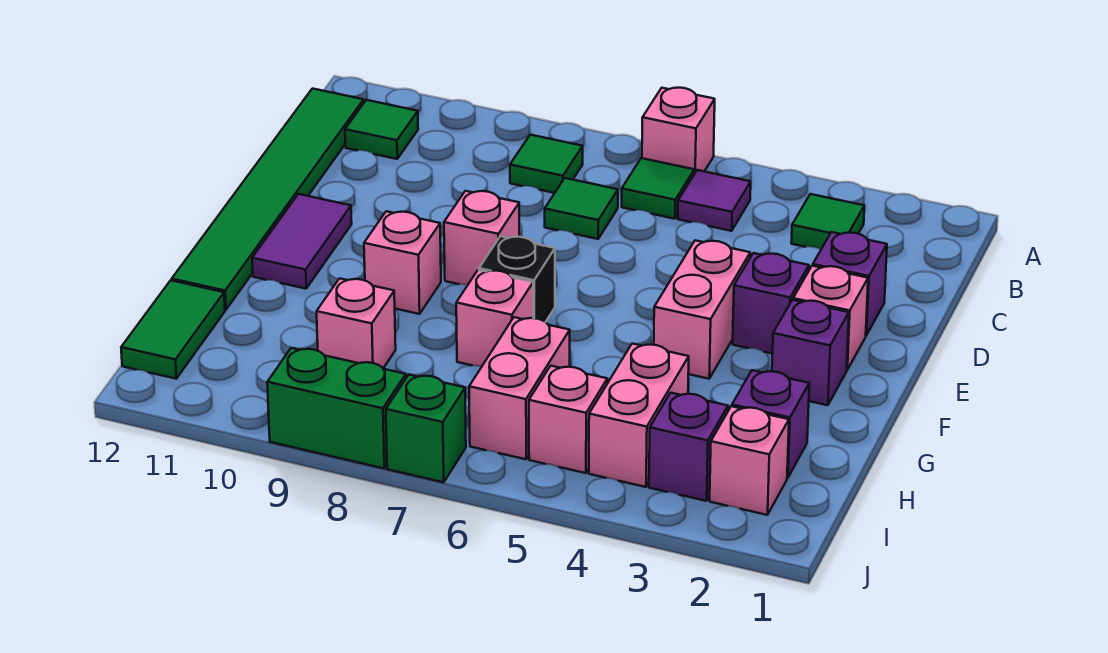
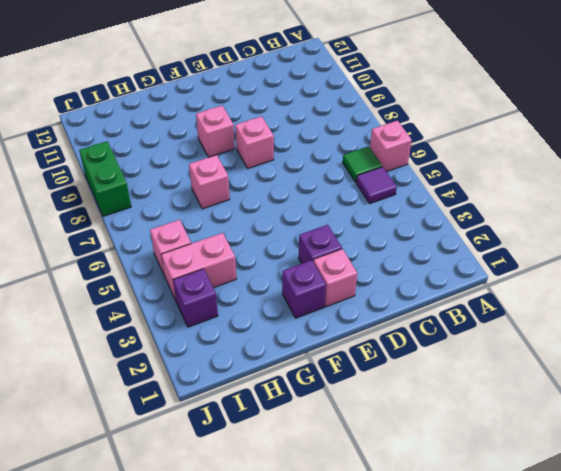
none -> green tile B3 level 1
none -> green tile B8 level 1
none -> green tile B11 level 1

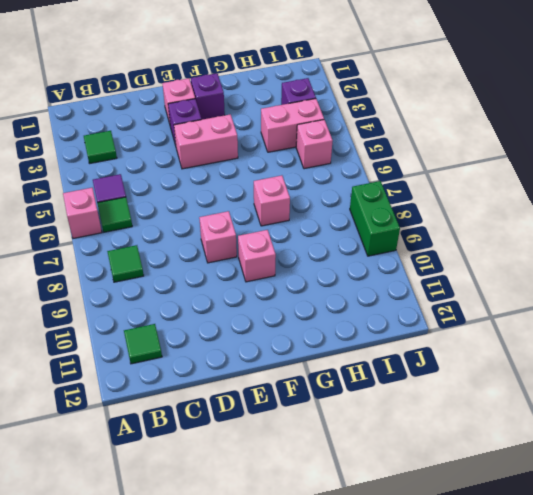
none -> green tile B12:G12 level 1
none -> green tile C7 level 1
none -> purple brick D2 level 1

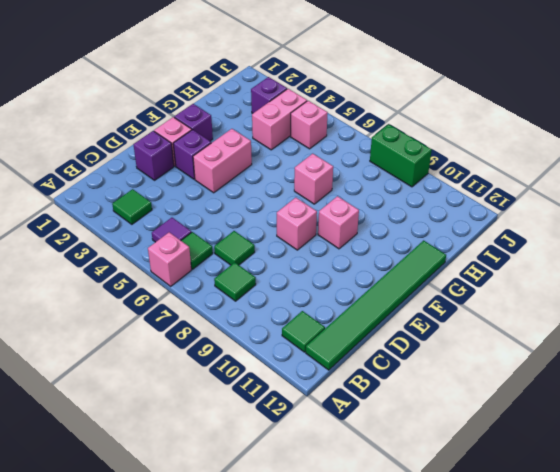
none -> purple tile E11:F11 level 1
none -> black brick F7 level 1
none -> purple brick H2 level 1

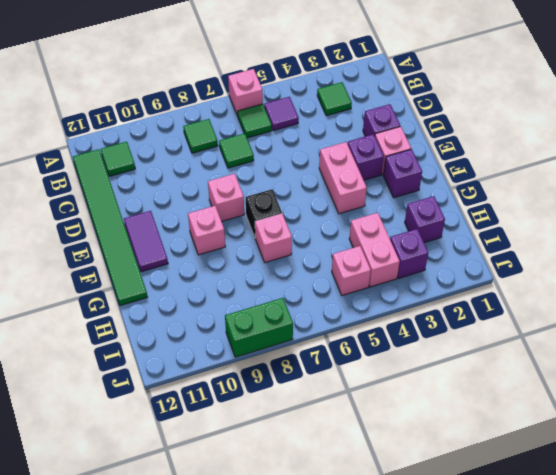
none -> pink brick H6:I6 level 1
none -> pink brick H9 level 1
none -> green tile H12:I12 level 1

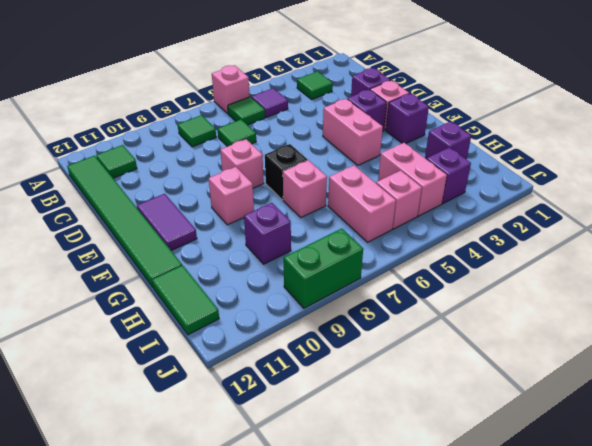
purple brick H9 level 1 -> pink brick H9 level 1
none -> pink brick I2 level 1
none -> green brick J7 level 1

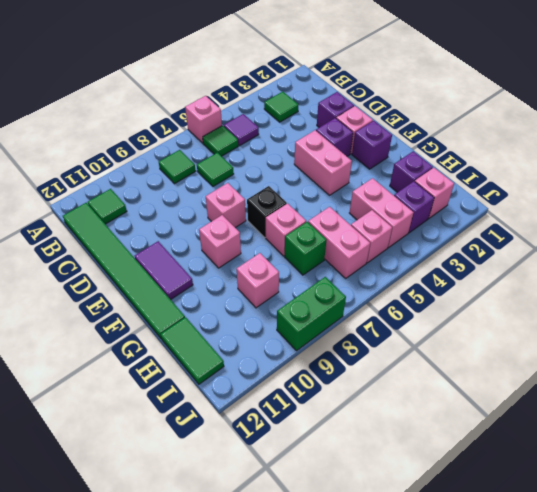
green brick H7 level 1 -> green brick J7 level 1

